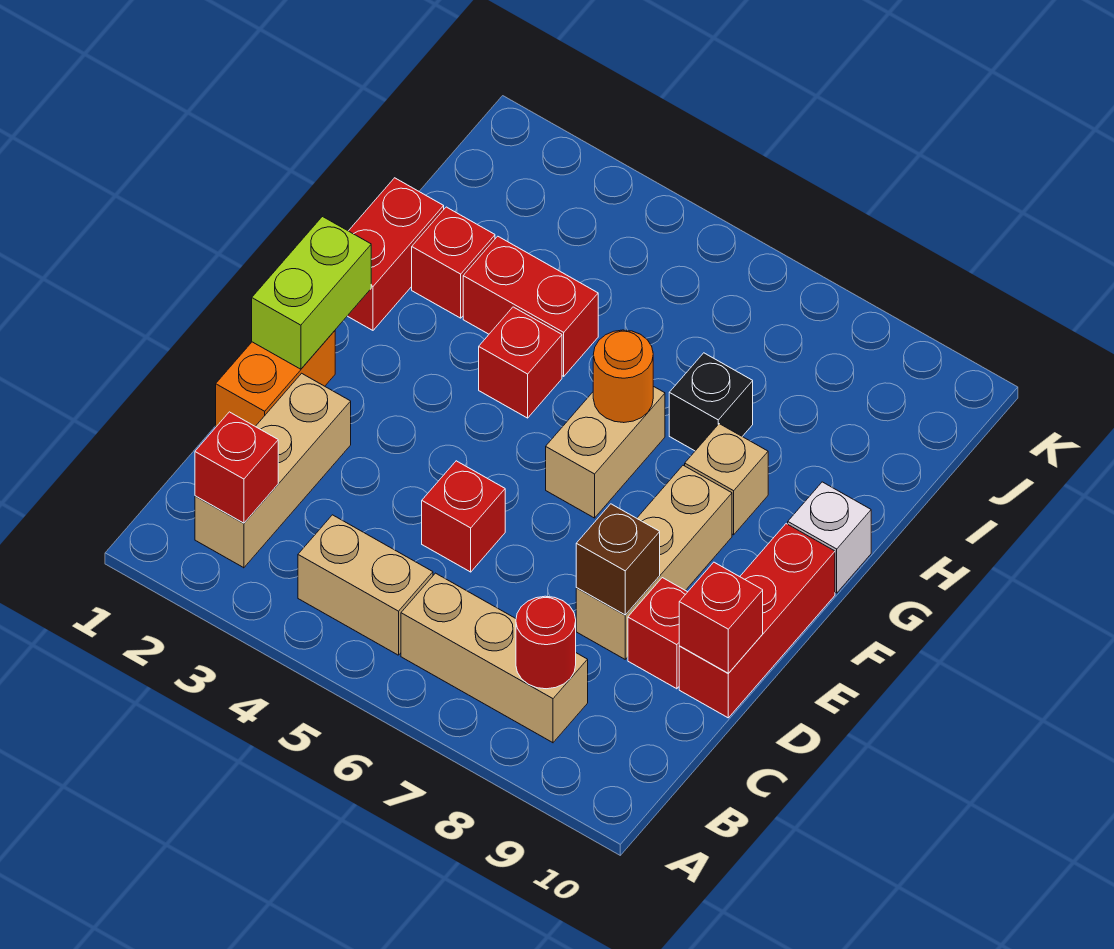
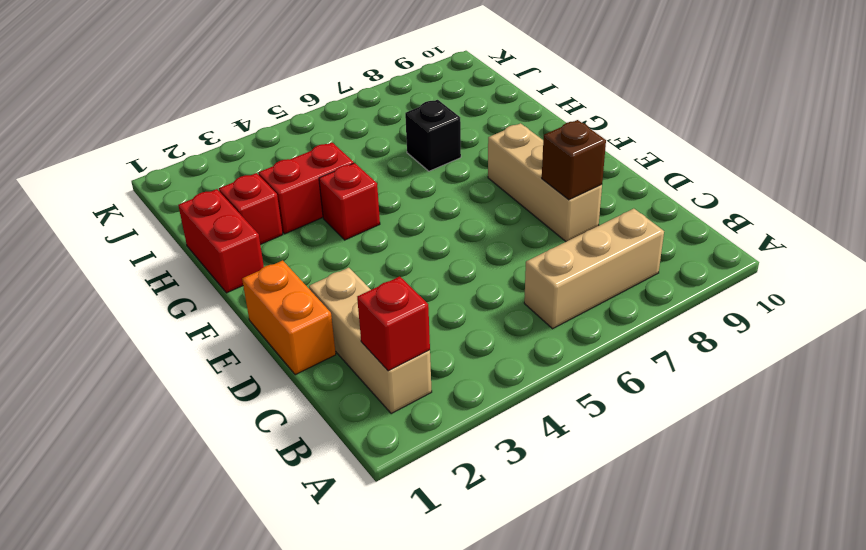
none -> tan brick B4:B5 level 1
none -> red brick D5 level 1
none -> red brick D9 level 1

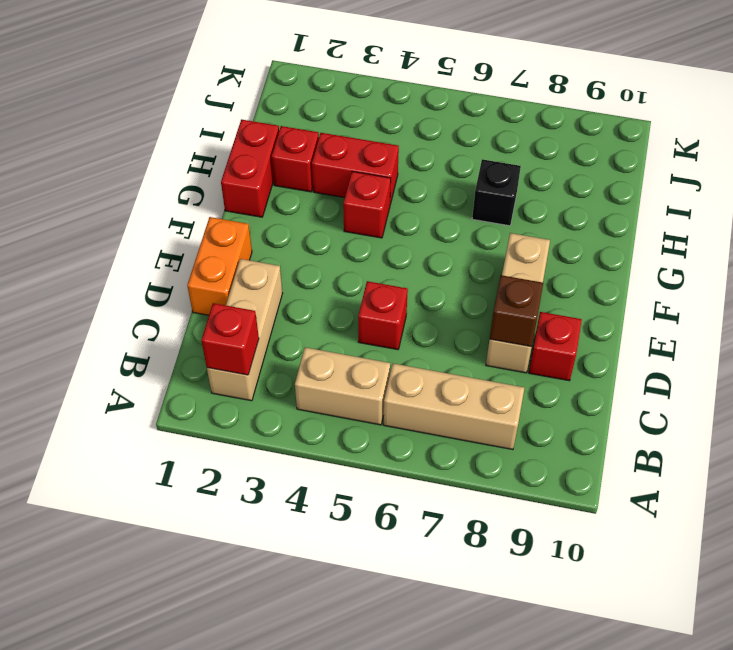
none -> red brick D10:F10 level 1
none -> tan brick F6:G6 level 1
none -> tan brick G8 level 1

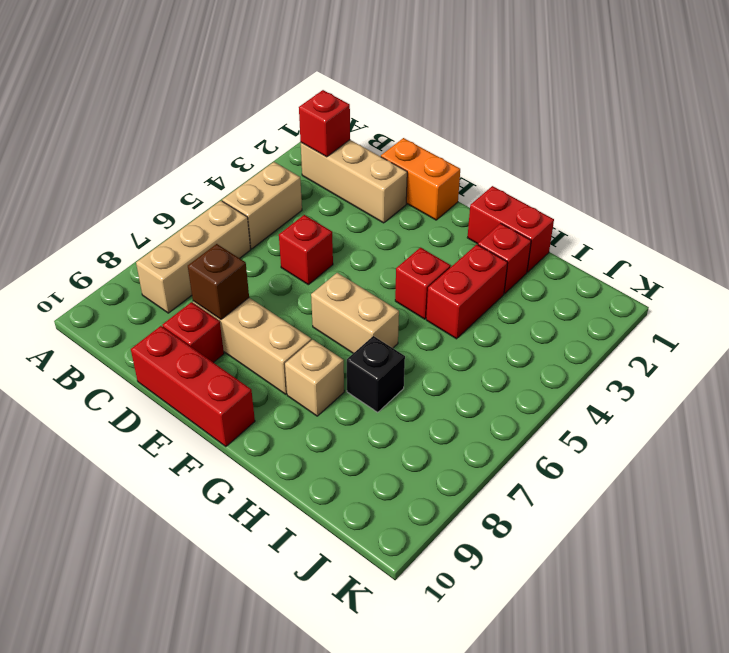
none -> white brick G10 level 1
none -> red round brick B8 level 2
none -> red brick D10 level 2

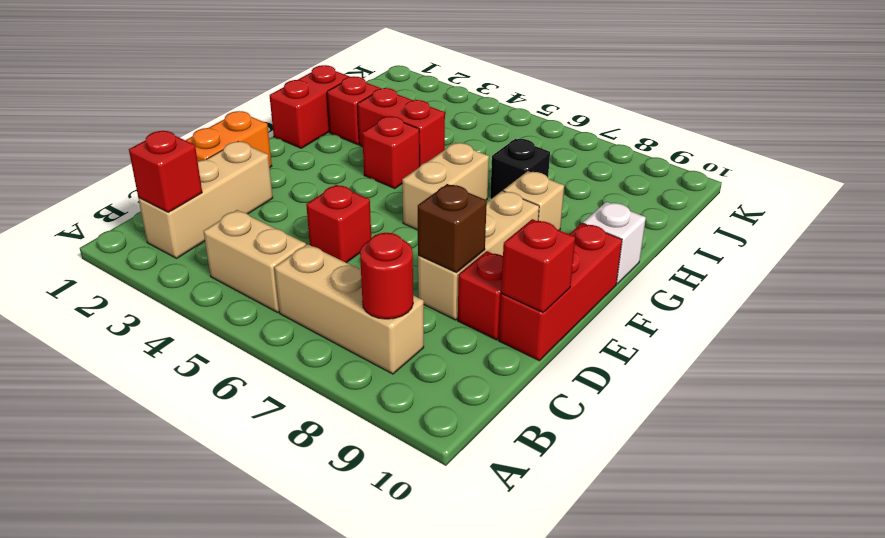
none -> lime brick E1:F1 level 2
none -> orange round brick G6 level 2

